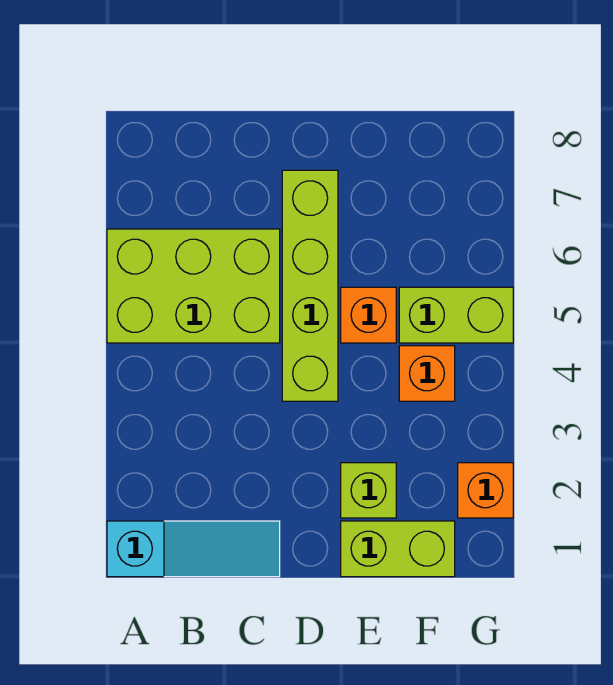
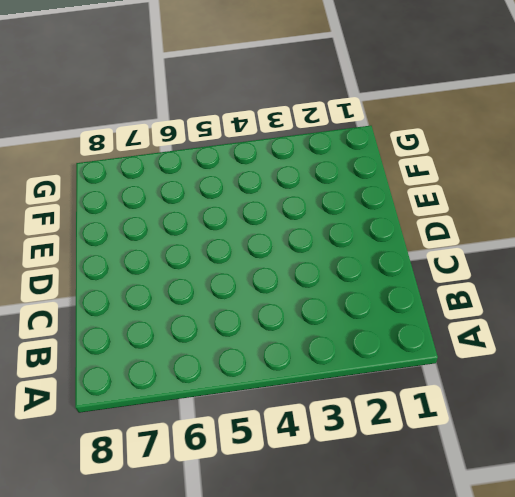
none -> cyan slope A1:C1 level 1 top A
none -> lime brick A5:C6 level 1

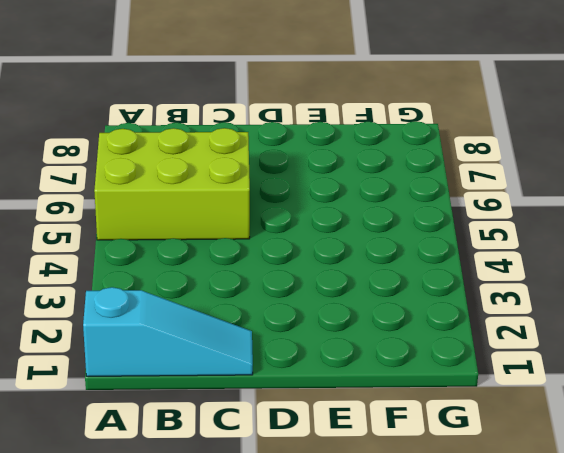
none -> lime brick D4:D7 level 1
none -> lime brick E1:F1 level 1

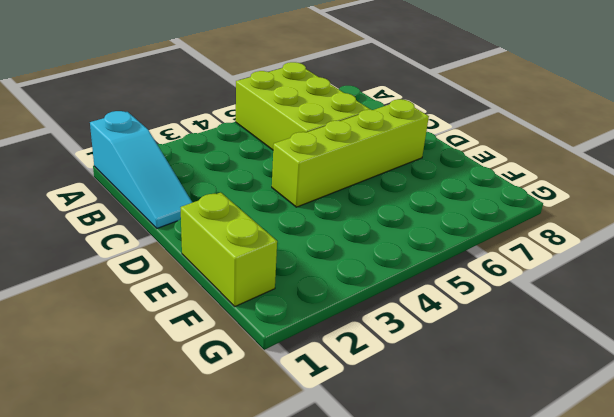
none -> lime brick E2 level 1
none -> orange brick E5 level 1

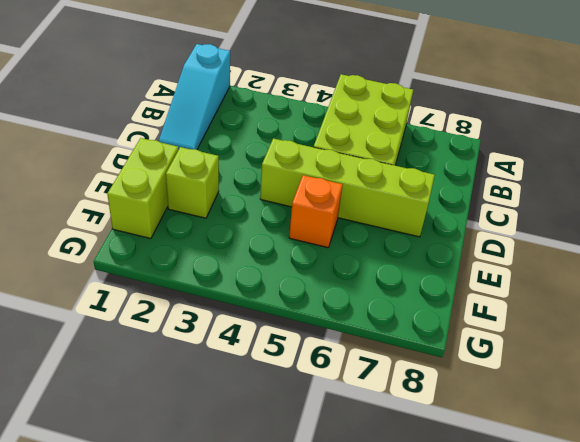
none -> orange brick F4 level 1
none -> lime brick F5:G5 level 1

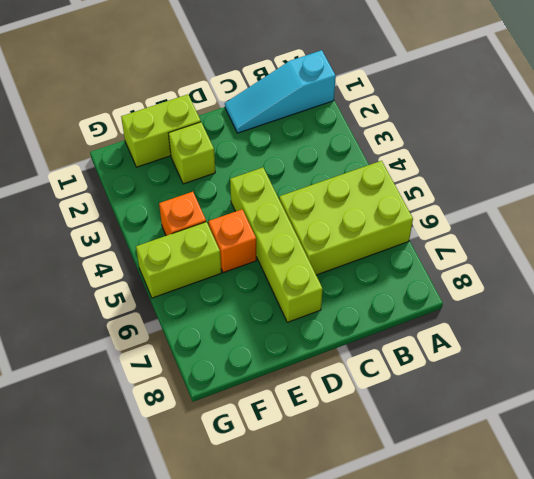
none -> orange brick G2 level 1

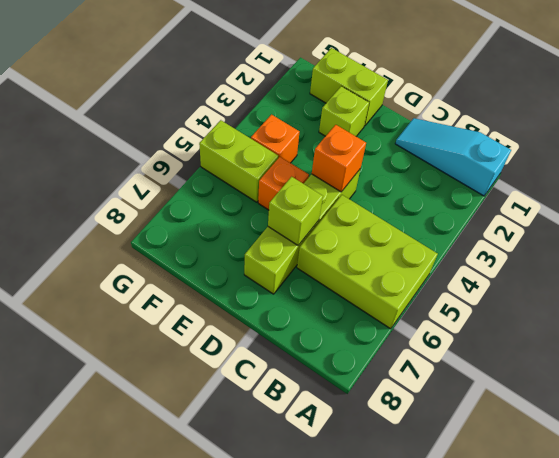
orange brick D4 level 2 -> orange brick G2 level 1
lime brick D6 level 2 -> none

